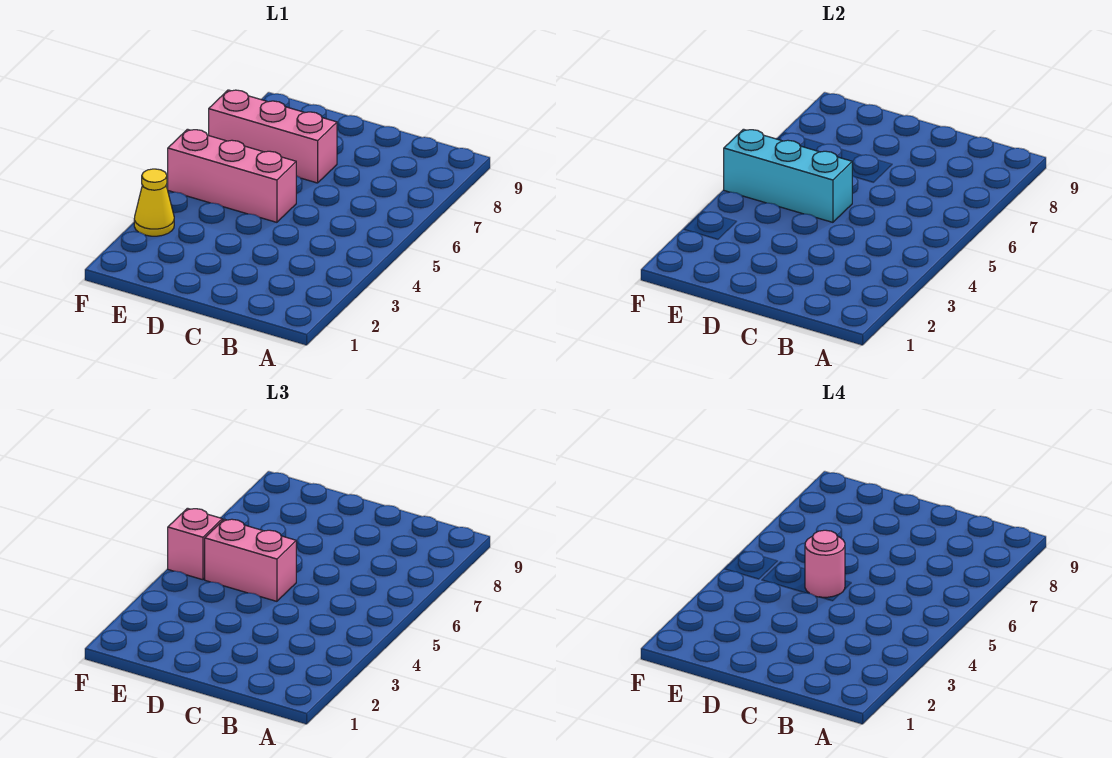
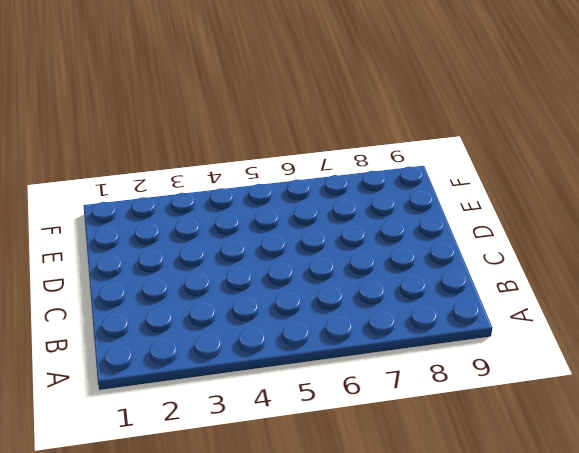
none -> pink brick D5:F5 level 1
none -> pink brick D7:F7 level 1

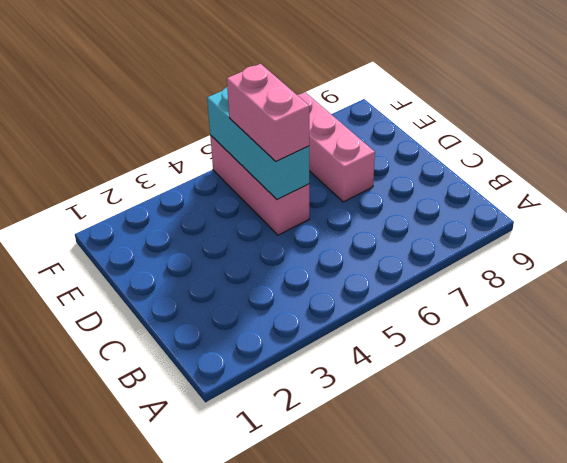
none -> yellow cone F3 level 1
none -> pink brick F5 level 3

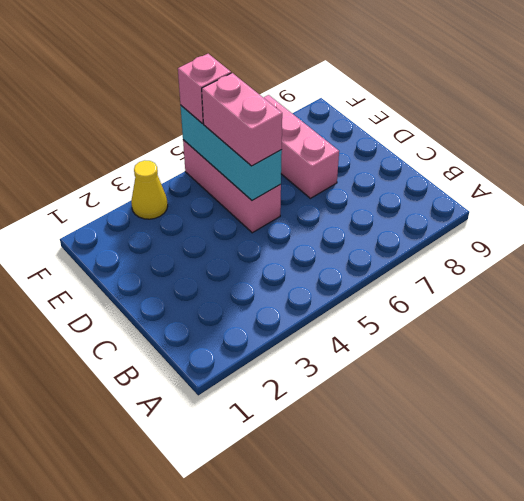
none -> pink round brick D5 level 4

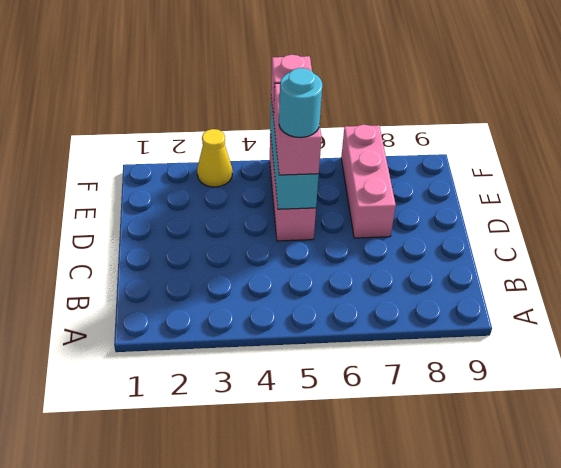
cyan round brick D5 level 4 -> pink round brick D5 level 4

